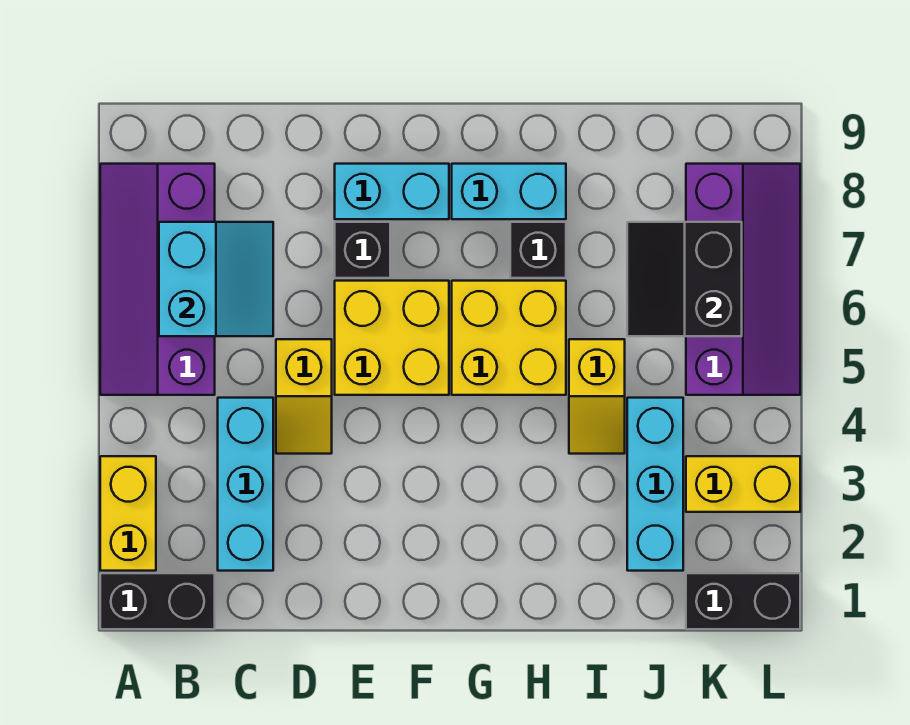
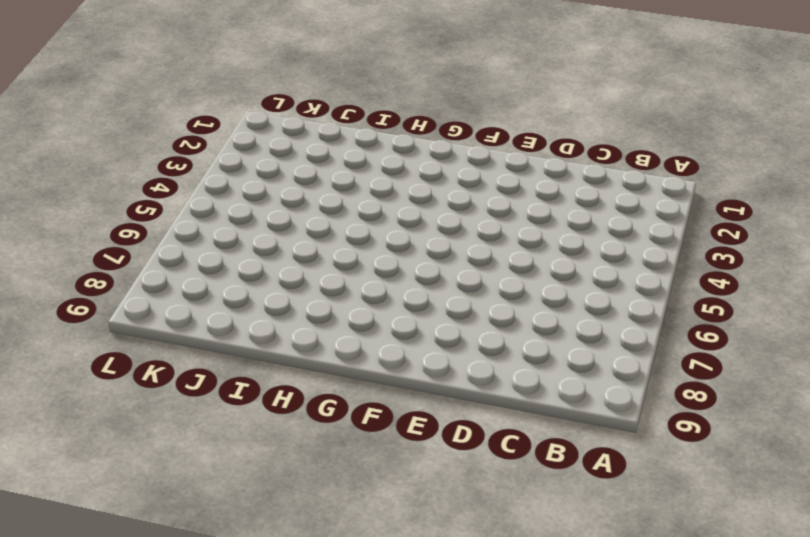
none -> black brick A1:B1 level 1
none -> yellow brick A2:A3 level 1
none -> purple slope A5:B8 level 1 top B

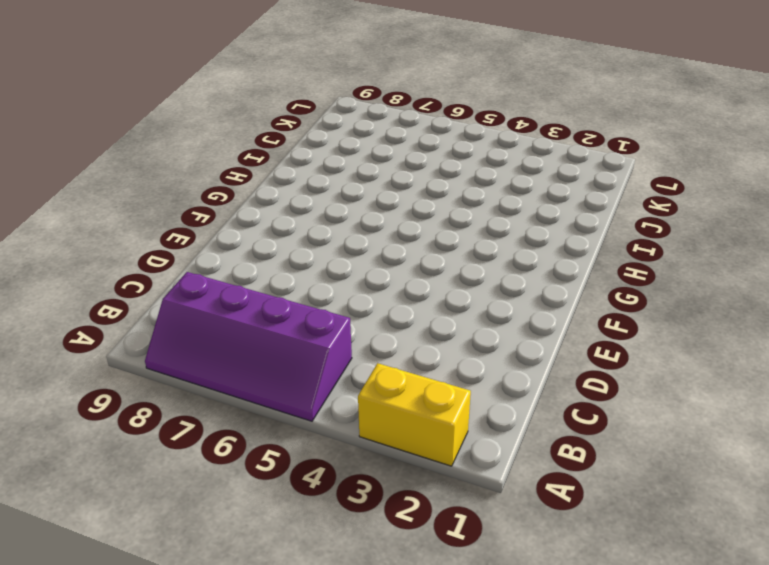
none -> black brick A1:B1 level 1
none -> cyan brick C2:C4 level 1
none -> yellow slope D4:D5 level 1 top 5

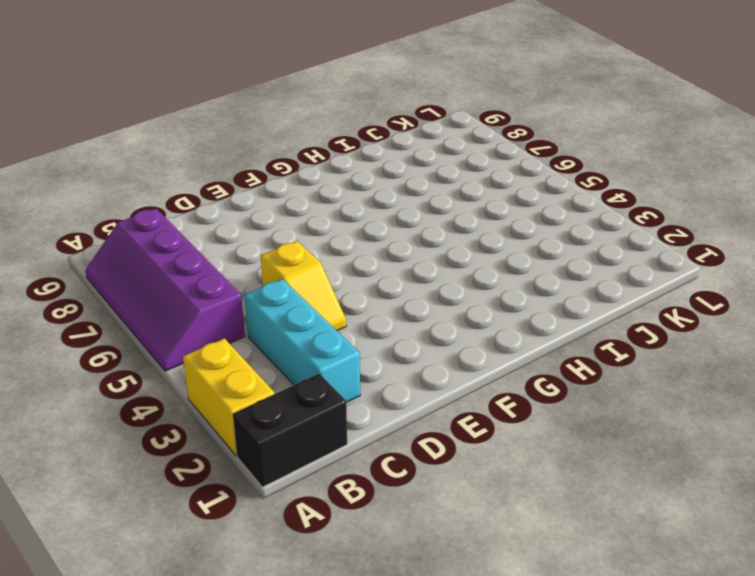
none -> yellow brick E5:F6 level 1
none -> black brick E7 level 1
none -> cyan brick E8:F8 level 1

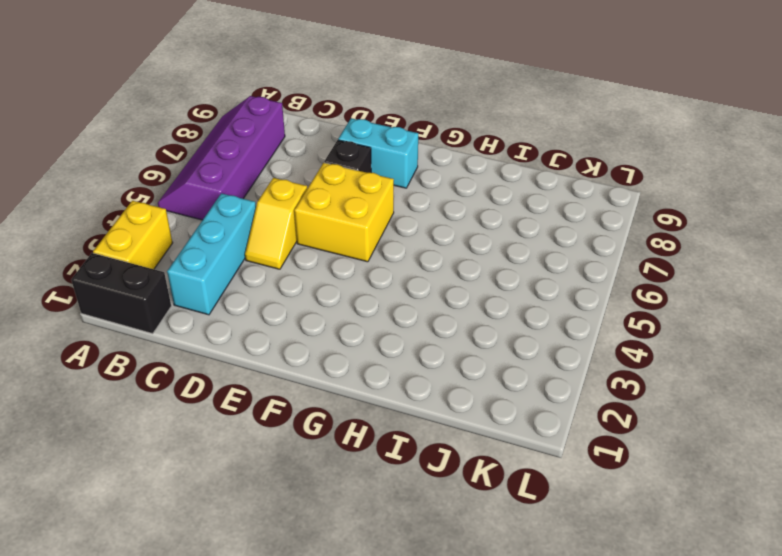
none -> yellow brick G5:H6 level 1
none -> cyan brick G8:H8 level 1
none -> black brick H7 level 1

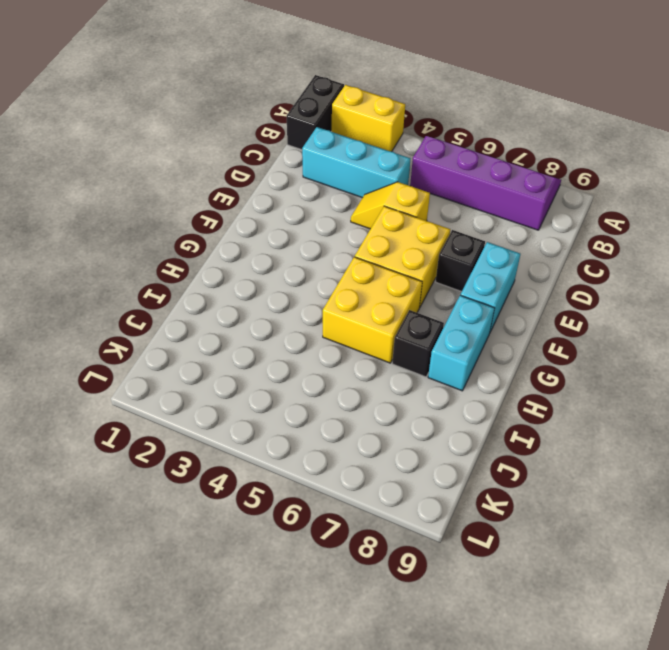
none -> yellow slope I4:I5 level 1 top 5
none -> cyan brick J2:J4 level 1
none -> black brick K1:L1 level 1

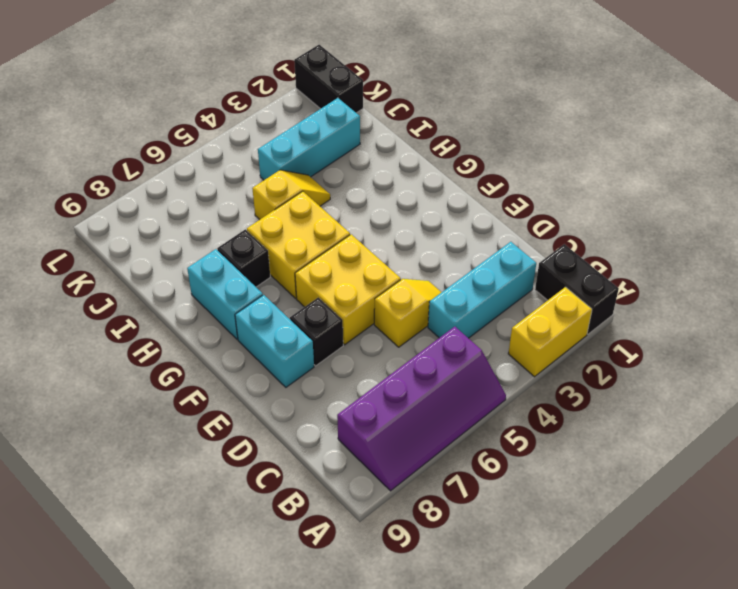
none -> yellow brick K3:L3 level 1
none -> purple slope K5:L8 level 1 top K
none -> cyan slope B6:C7 level 2 top B

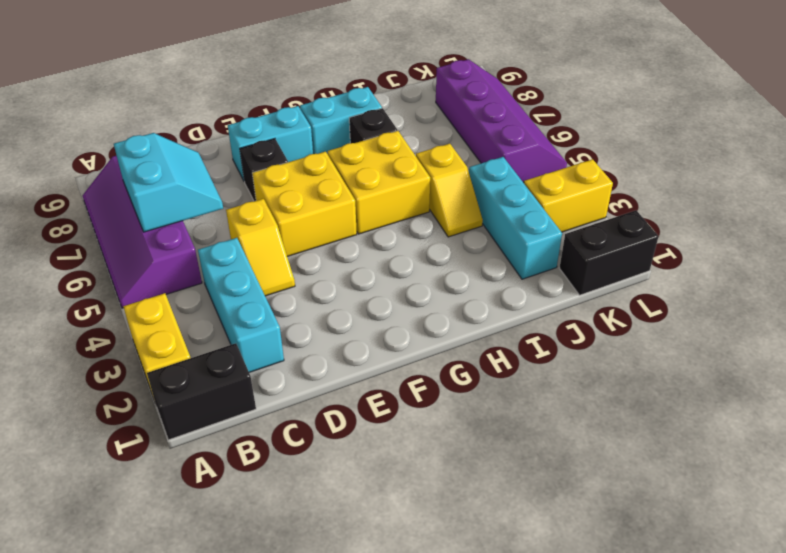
none -> black slope J6:K7 level 2 top K

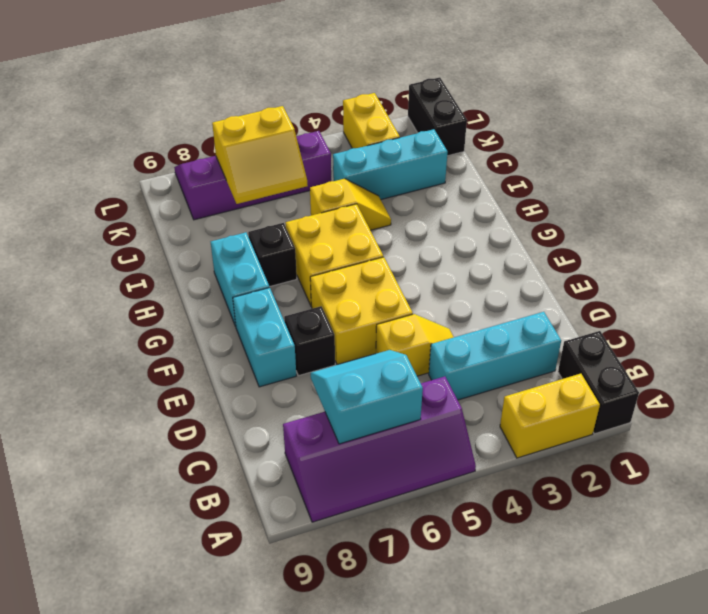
yellow slope J6:K7 level 2 top K -> black slope J6:K7 level 2 top K

